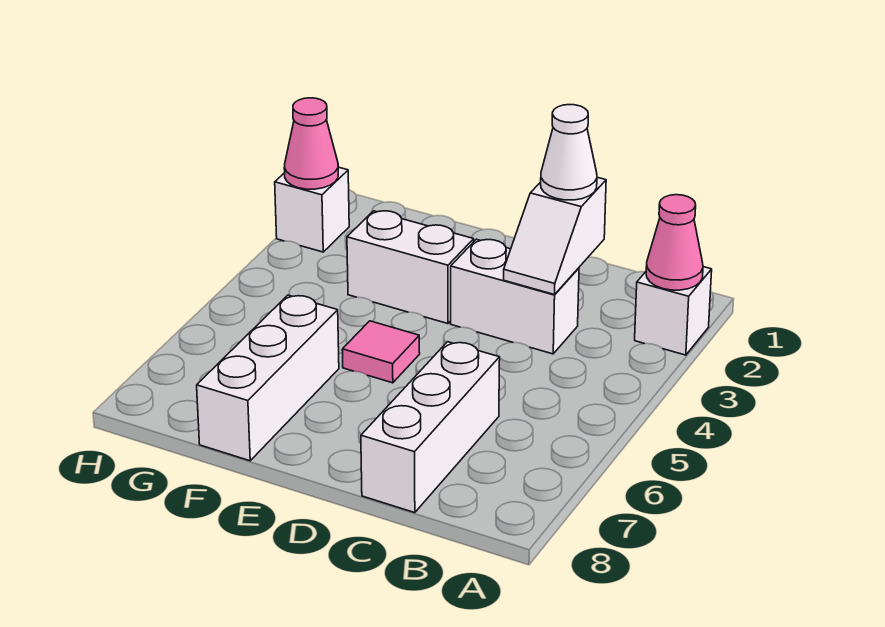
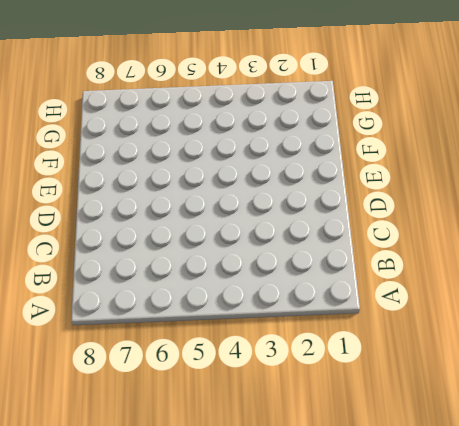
none -> white brick A2 level 1
none -> white brick C3:D3 level 1

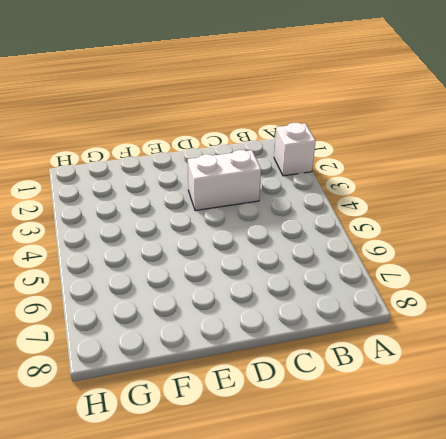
none -> white brick C6:C8 level 1
none -> white brick E3:F3 level 1

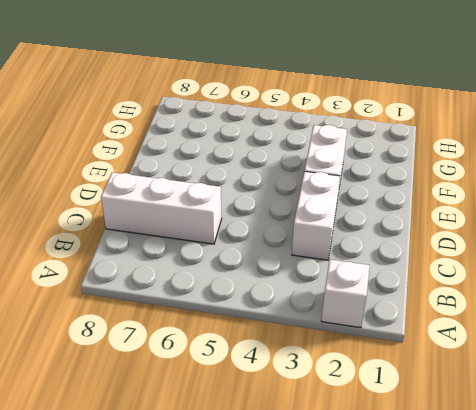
none -> pink tile E5 level 1
none -> white brick F6:F8 level 1

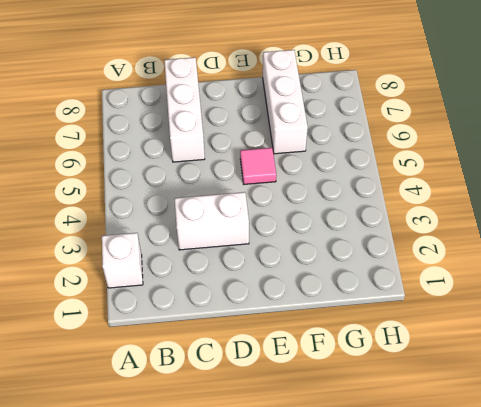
none -> white brick E3:F3 level 1
none -> white brick H2 level 1

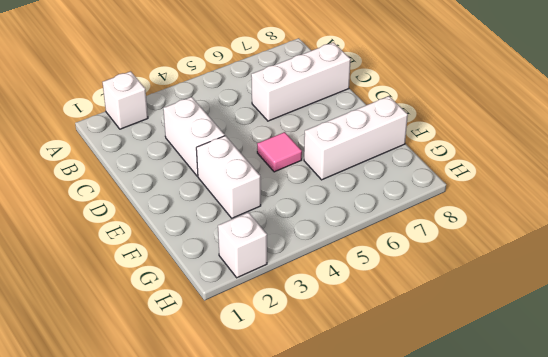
none -> pink cone A2 level 2
none -> white slope C2:C3 level 2 top 2

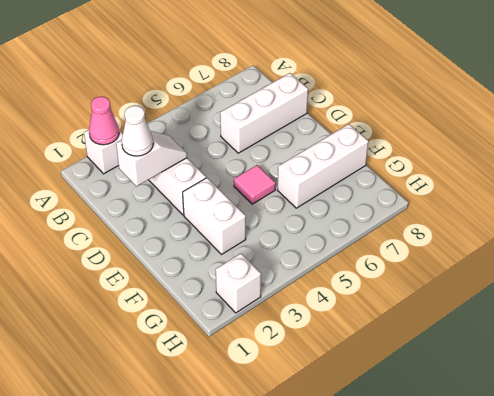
none -> pink cone H2 level 2

